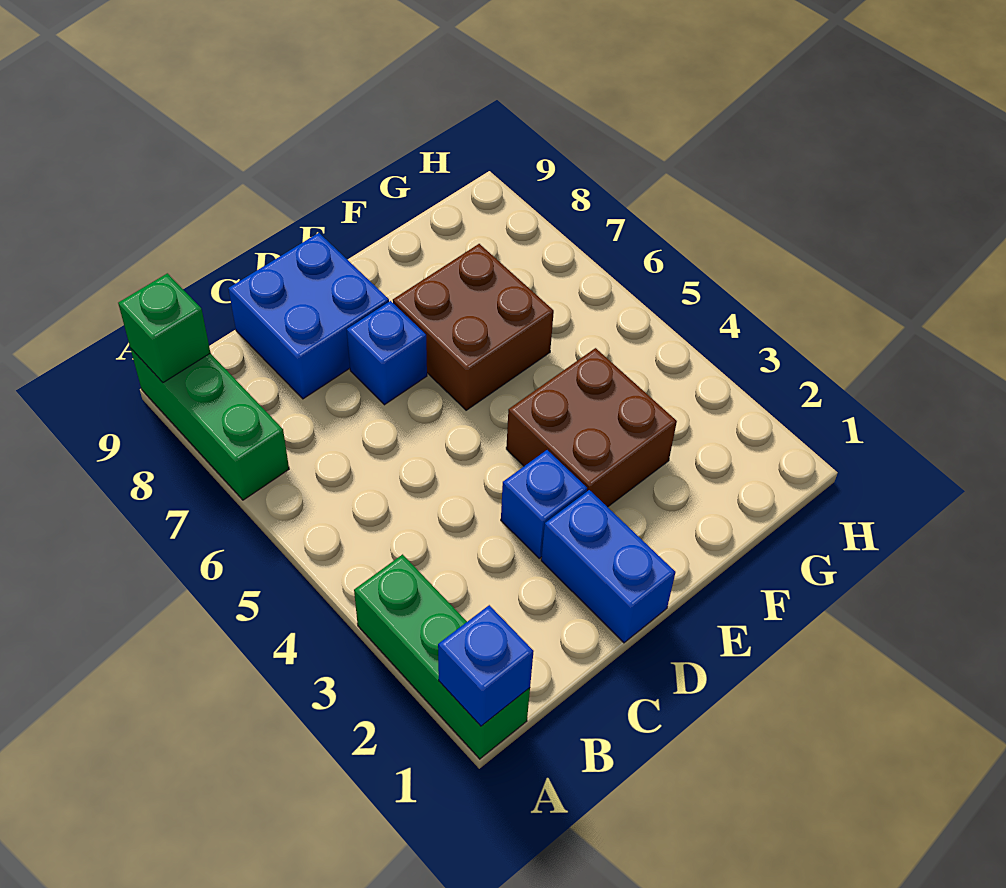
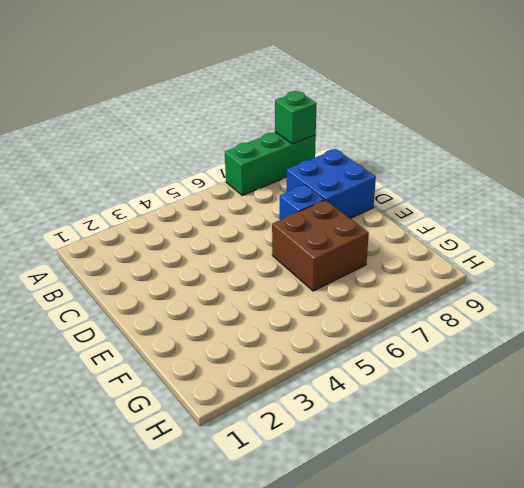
none -> green brick A1:A3 level 1
none -> blue brick D1:D2 level 1

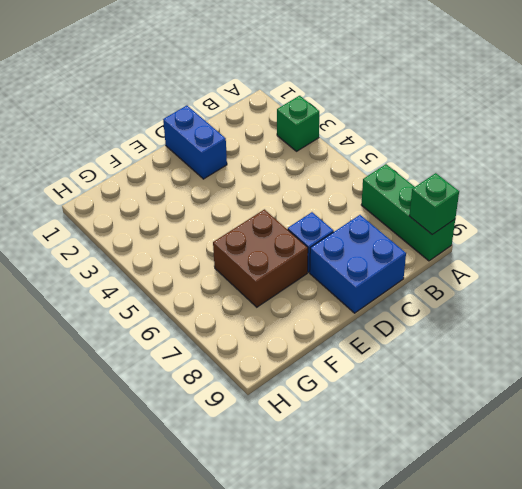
green brick A3 level 1 -> green brick A1:A3 level 1
none -> blue brick D3 level 1
none -> brown brick E3:F4 level 1

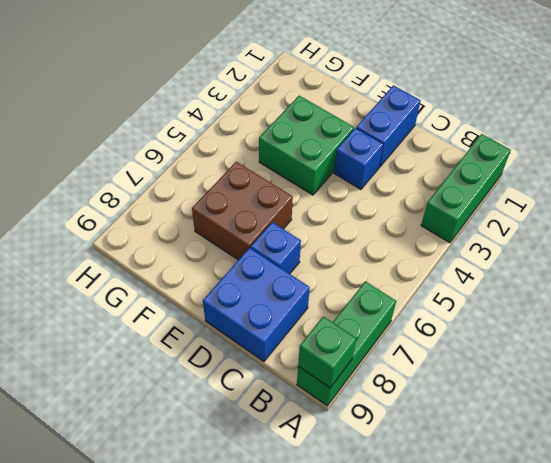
green brick E3:F4 level 1 -> brown brick E3:F4 level 1
none -> blue brick A1 level 2

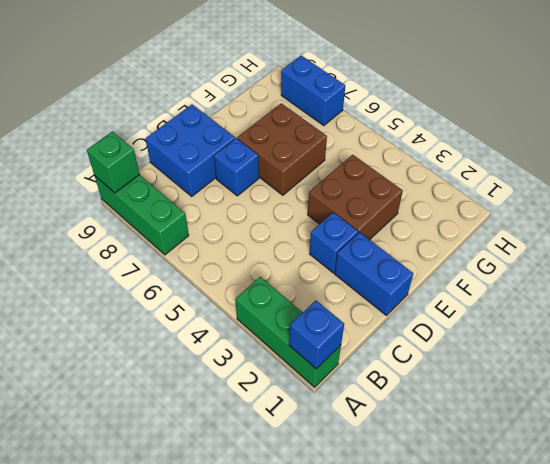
blue brick H7:H8 level 1 -> none

